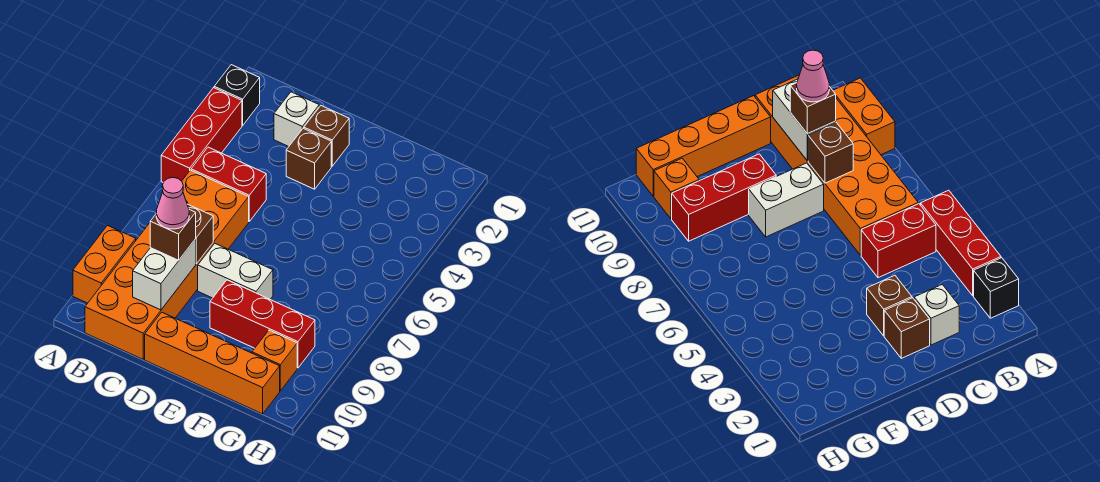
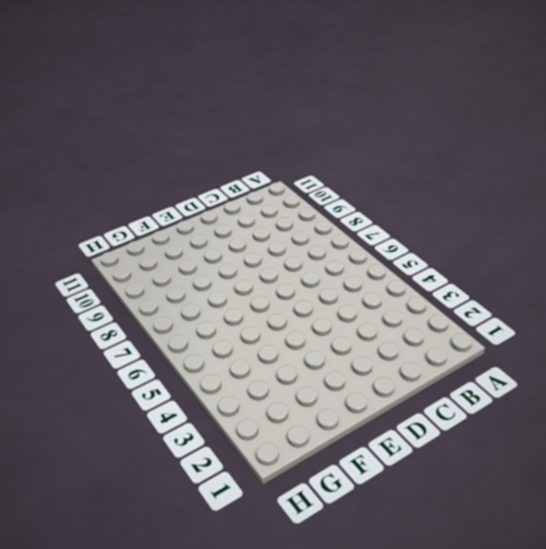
none -> black brick A2 level 1
none -> red brick A3:A5 level 1
none -> orange brick A9:A10 level 1

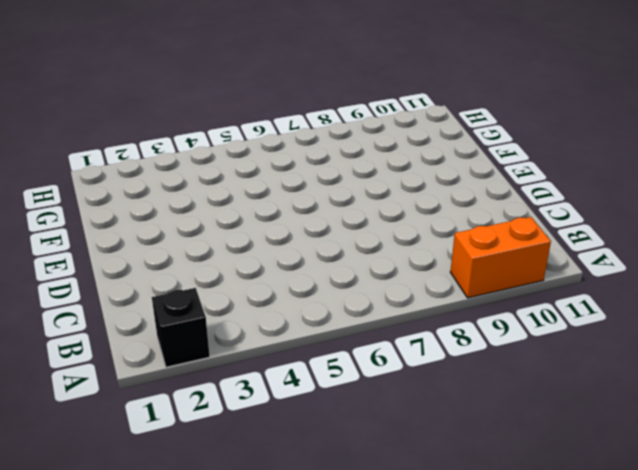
none -> red brick A3:A5 level 1
none -> red brick B5:C5 level 1
none -> orange brick B6:C11 level 1

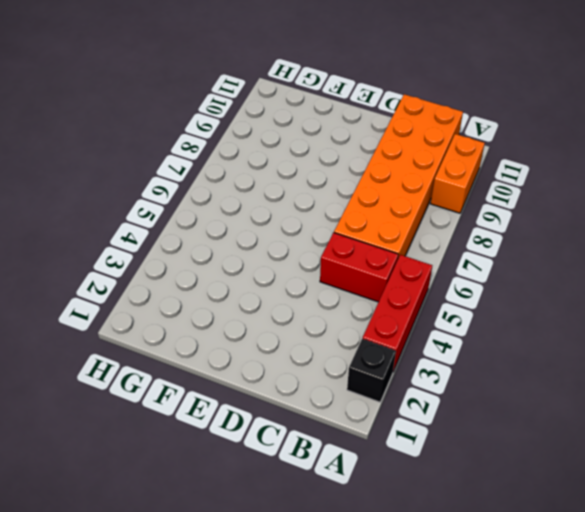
none -> white brick C2 level 1
none -> brown brick D2 level 1
none -> brown brick D3 level 1

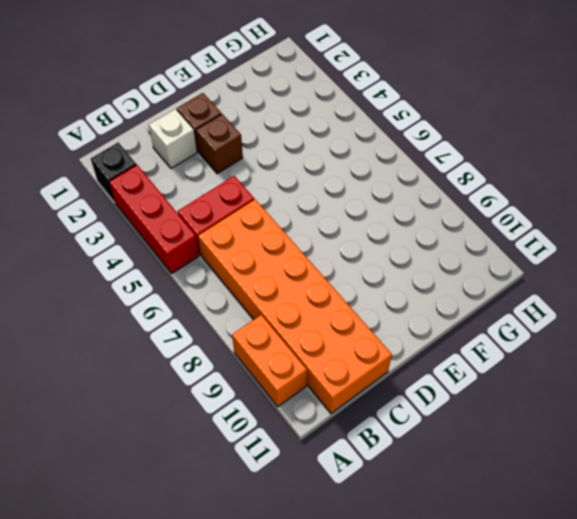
none -> white brick D8:E8 level 1
none -> orange brick D11:G11 level 1
none -> red brick E9:G9 level 1

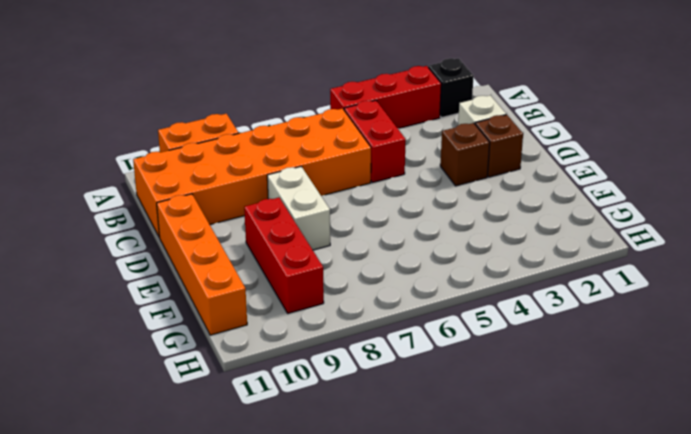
none -> orange brick G10 level 1
none -> brown brick C8 level 2
none -> white brick C9:C10 level 2

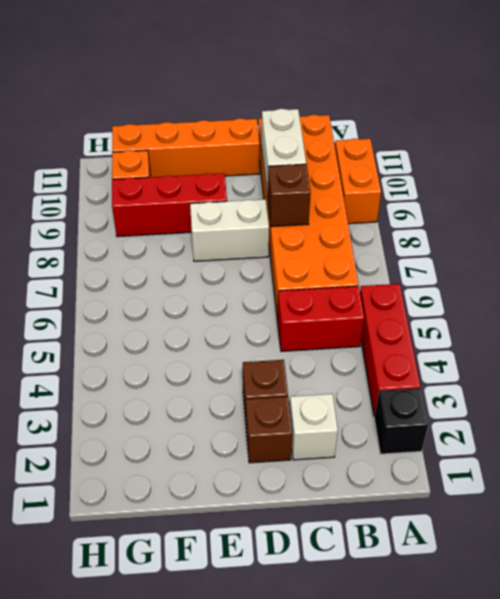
none -> brown brick C9 level 3
none -> pink cone C9 level 4

